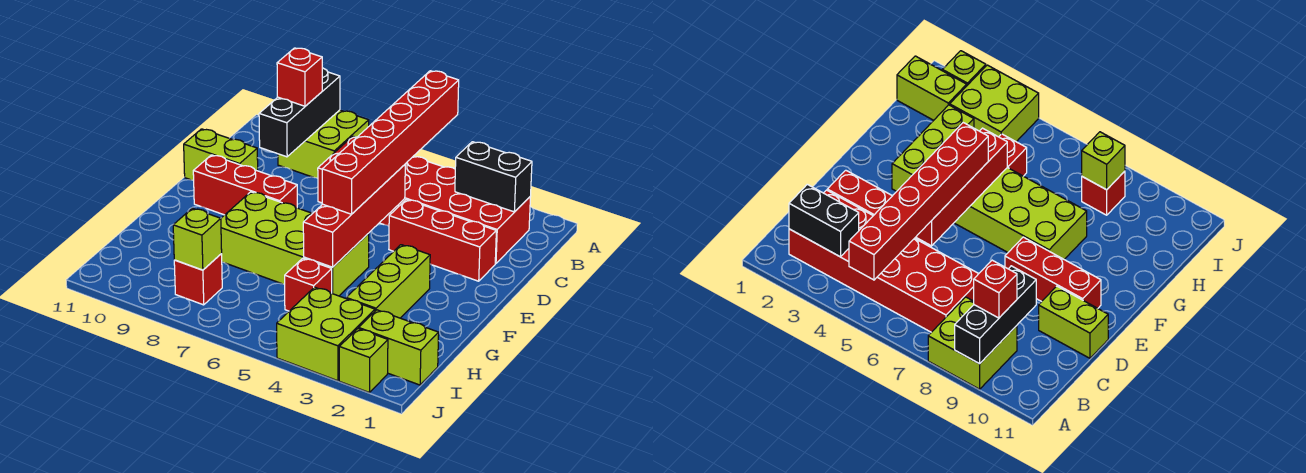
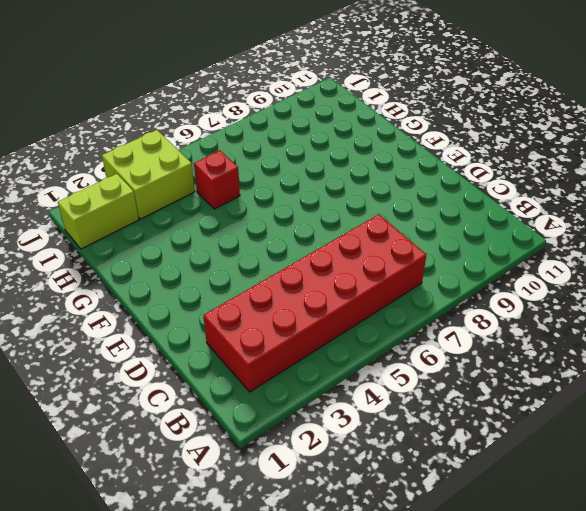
none -> lime brick A8:B9 level 1
none -> red brick D2:D4 level 1
none -> lime brick D10:D11 level 1

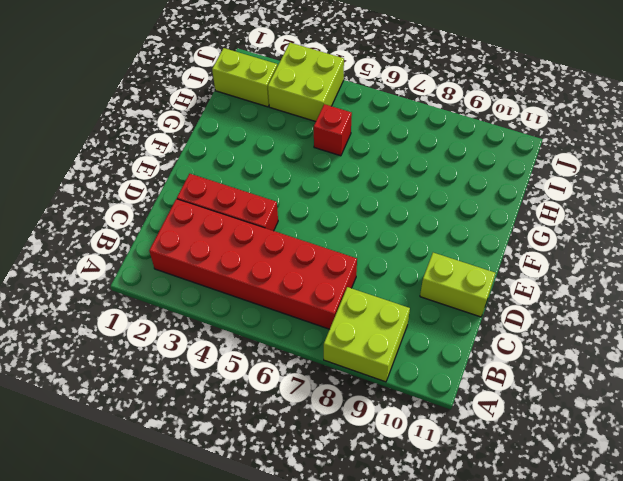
none -> red brick E8:E10 level 1
none -> lime brick F3:H3 level 1
none -> lime brick F5:G8 level 1

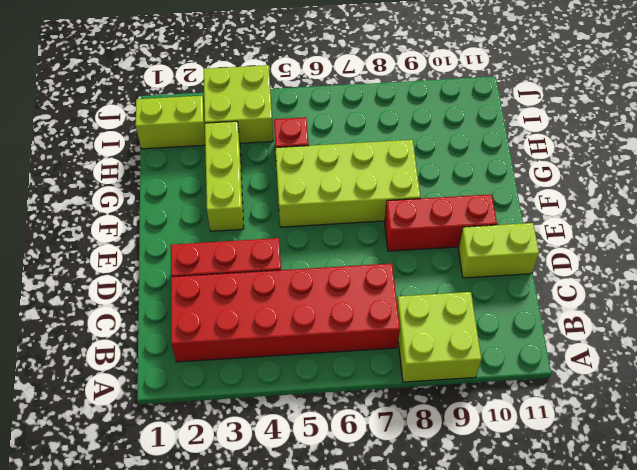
none -> red brick I8 level 1
none -> lime brick J2 level 1
none -> black brick A9:C9 level 2

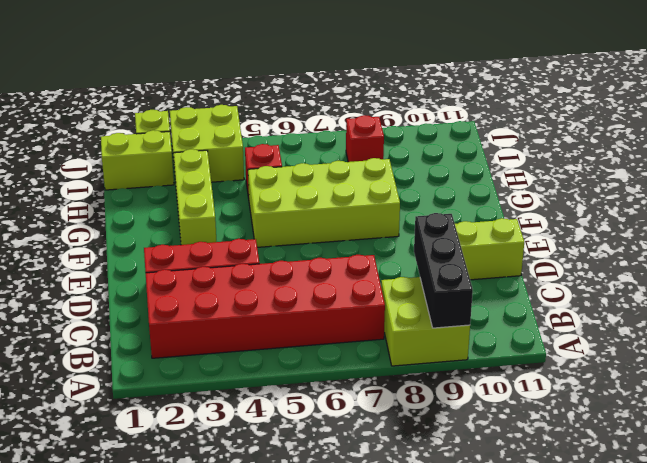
none -> red brick E8:E10 level 1
none -> black brick B2:B3 level 2
none -> red brick D5:G5 level 2

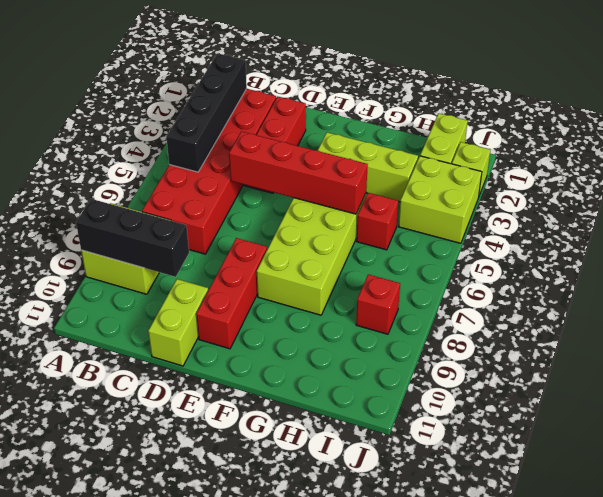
black brick B2:B5 level 2 -> black brick B2:B3 level 2
none -> lime brick I8 level 2
none -> red brick A5:F5 level 3
none -> red brick B9 level 3

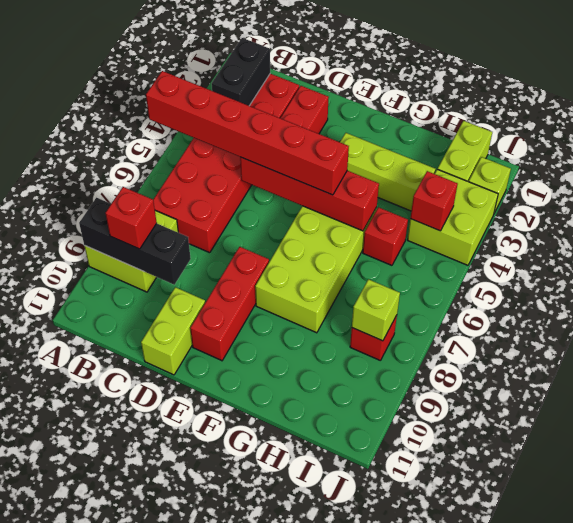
red brick I4 level 2 -> none

